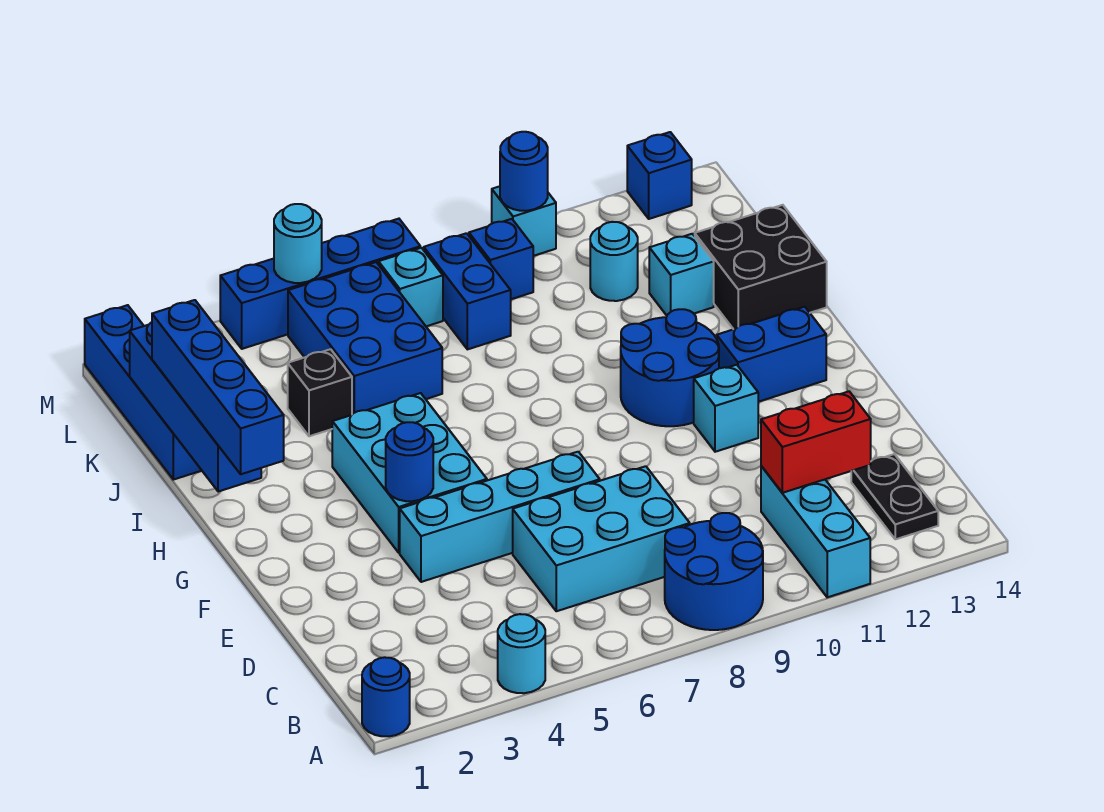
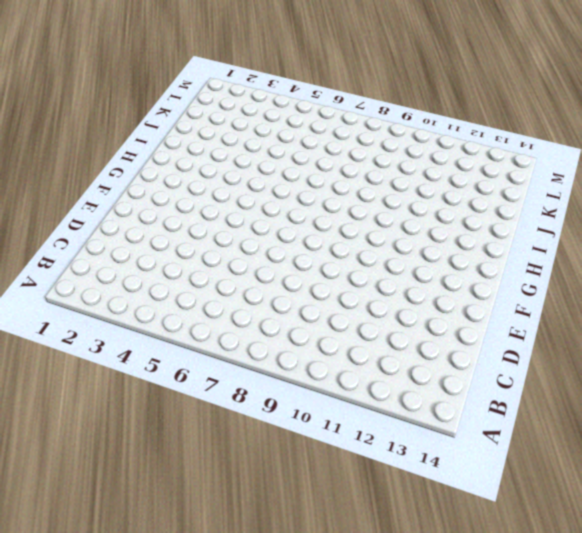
none -> blue round brick A1 level 1
none -> cyan round brick A4 level 1
none -> blue round brick A8:B9 level 1

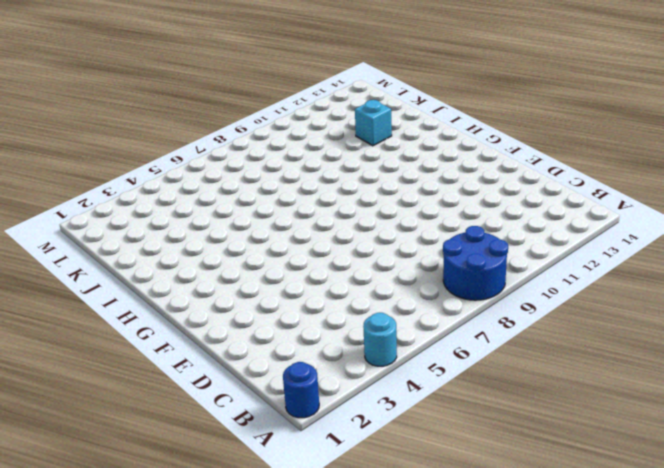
none -> cyan brick A11:C11 level 1
none -> black plate B13:C13 level 1
none -> cyan brick C6:D8 level 1

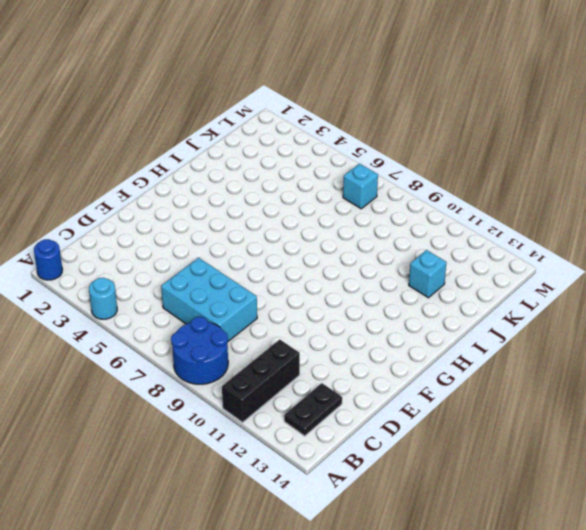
black brick A11:C11 level 1 -> cyan brick A11:C11 level 1
none -> cyan brick E4:E7 level 1
none -> cyan brick F4:H5 level 1
none -> cyan brick F11 level 1

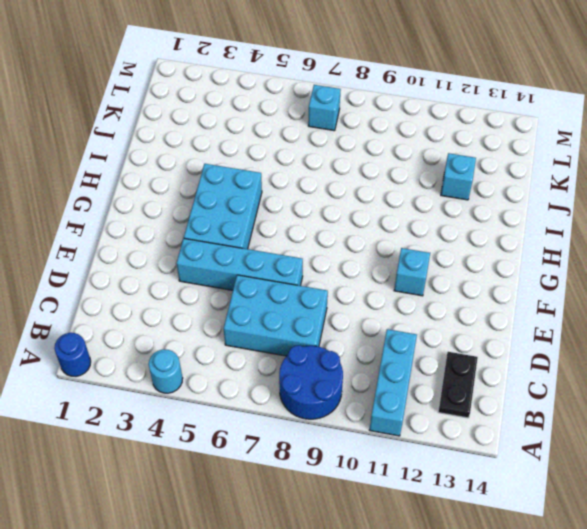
none -> blue round brick G10:H11 level 1
none -> blue brick G12:G13 level 1
none -> black brick I13:J14 level 1

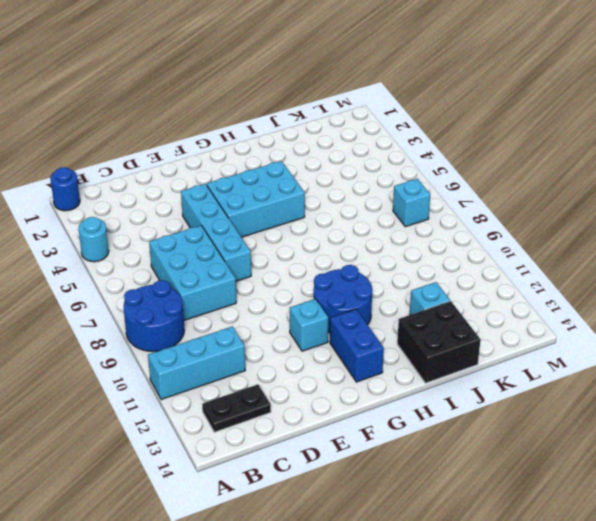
none -> blue brick J1:M1 level 1
none -> black brick J4 level 1
none -> blue brick J5:L6 level 1

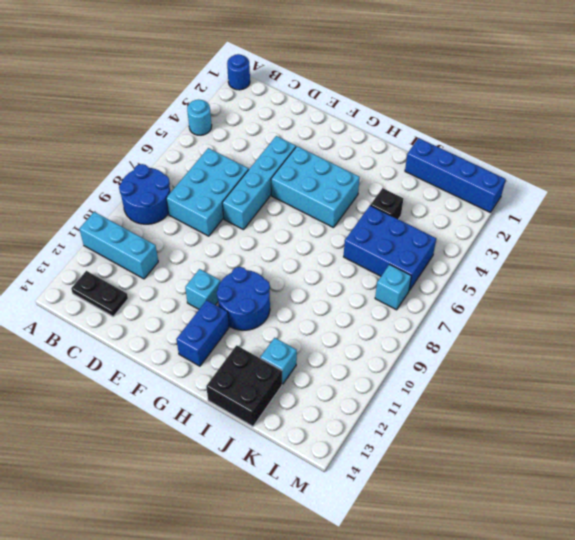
none -> blue brick K8:L8 level 1
none -> cyan round brick K11 level 1
none -> blue brick L9 level 1

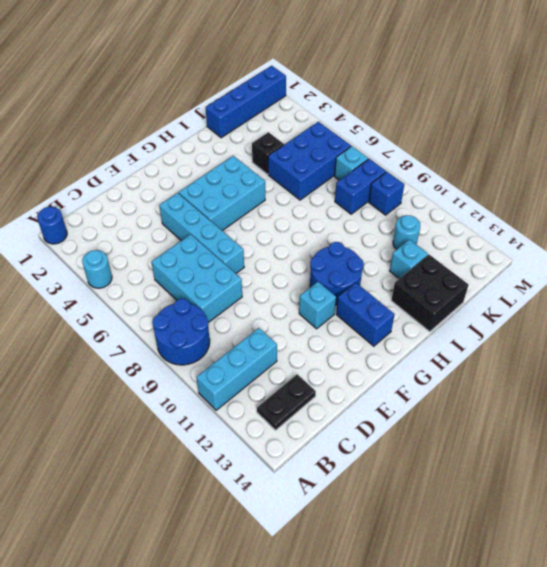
none -> blue brick M4:M7 level 1
none -> cyan brick M10 level 1
none -> blue brick M13 level 1

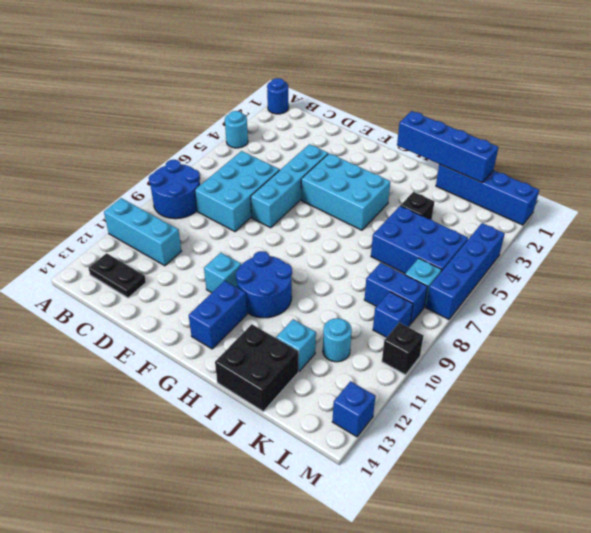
black brick M10 level 1 -> cyan brick M10 level 1
none -> red brick C11:C12 level 2
none -> blue round brick F4 level 2
none -> cyan round brick M5 level 2

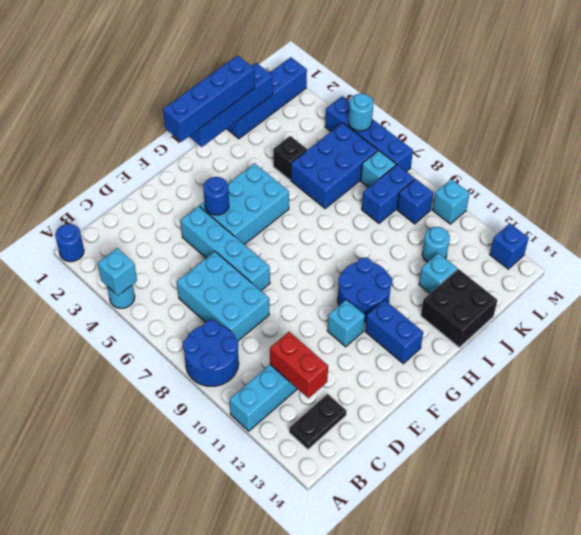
cyan brick A4 level 2 -> none
none -> blue round brick M10 level 2

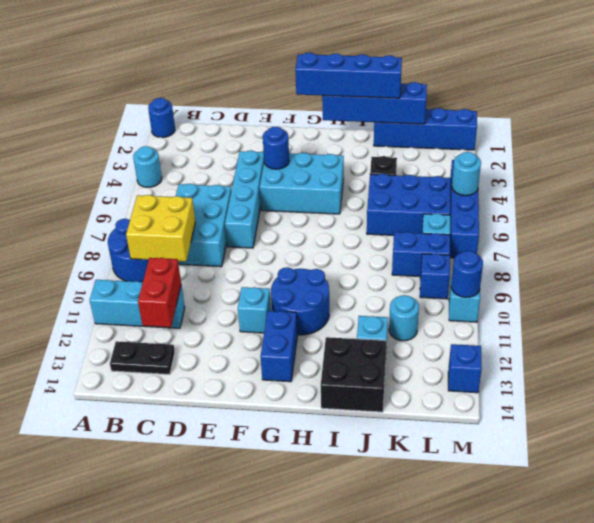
yellow brick B8:C9 level 2 -> none

